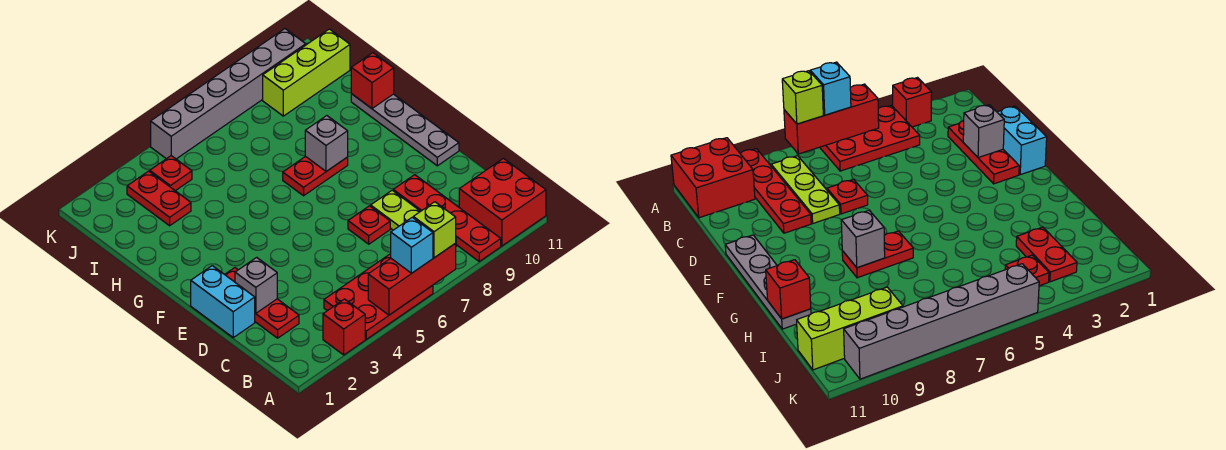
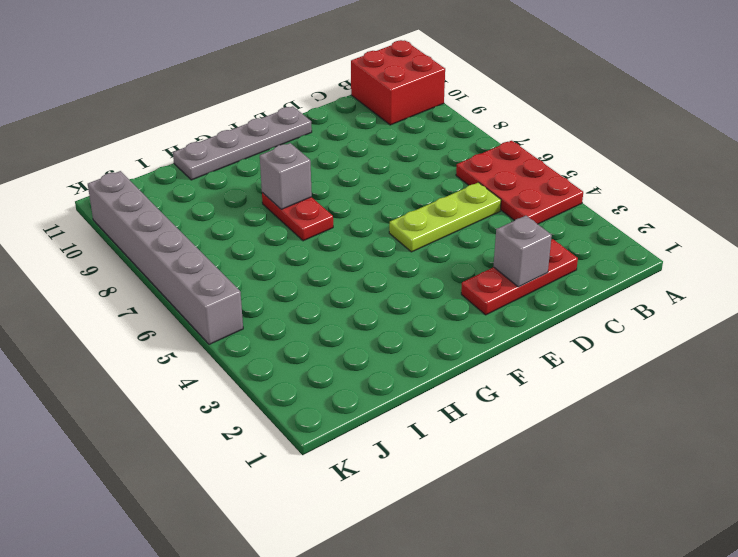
lime plate C5:E5 level 1 -> lime plate B8:D8 level 1
none -> red brick A3 level 1
none -> red plate A9:D9 level 1
none -> cyan brick D1:E1 level 1

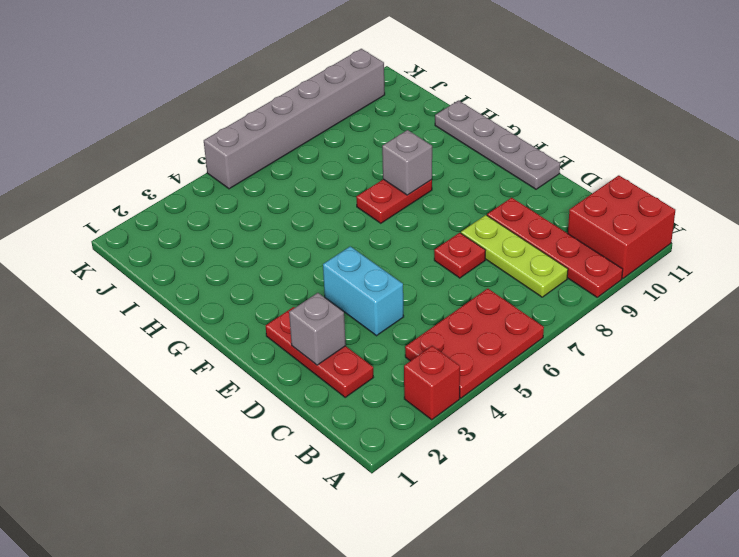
cyan brick D4:E4 level 1 -> cyan brick D1:E1 level 1
none -> red plate I3:J3 level 1
none -> red plate J4 level 1
none -> lime brick J9:J11 level 1

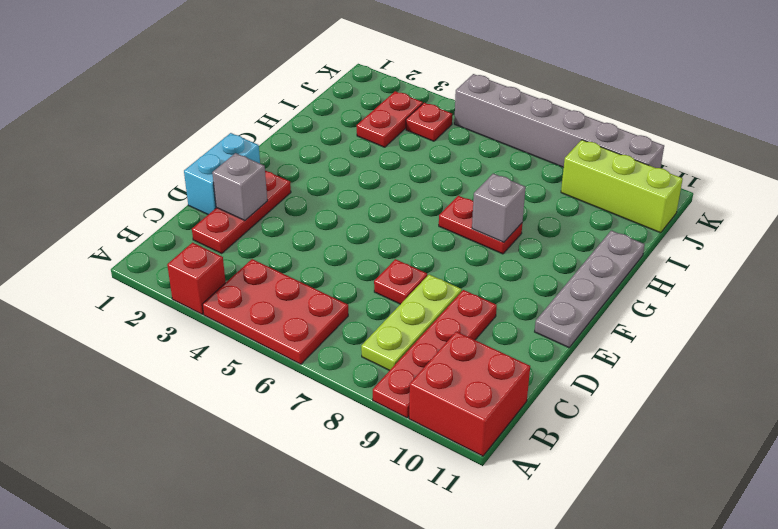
none -> red brick A5:A7 level 2
none -> red brick H11 level 2
none -> cyan brick A6 level 3

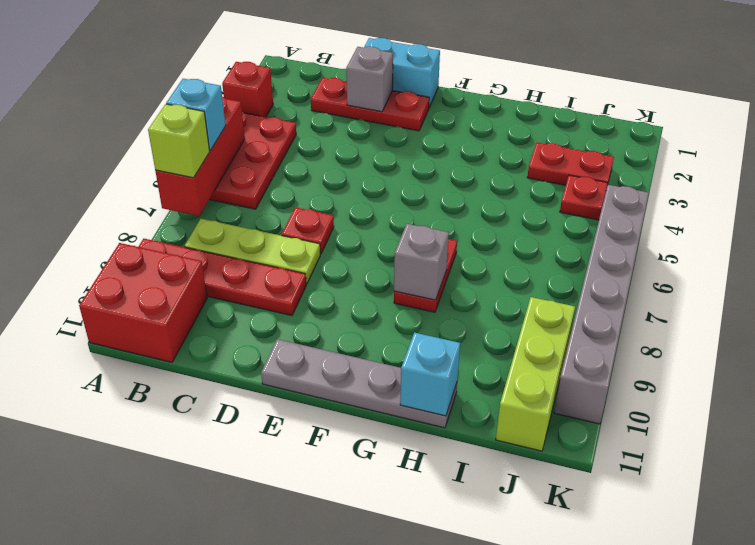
cyan brick H11 level 2 -> red brick H11 level 2

